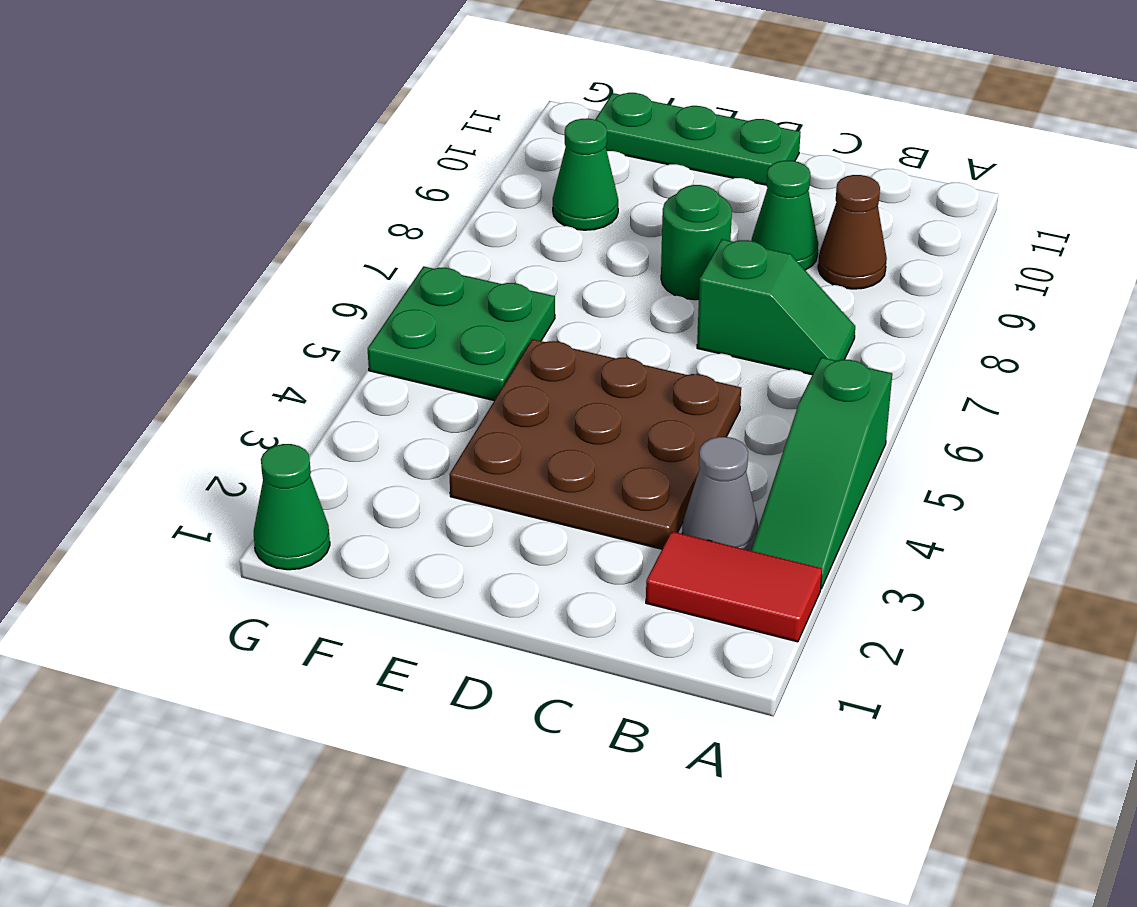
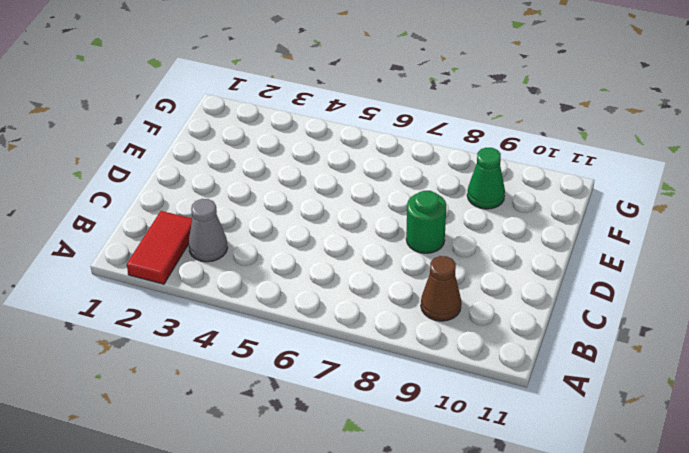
none -> green slope A3:A5 level 1 top 5
none -> green slope B7:C7 level 1 top C
none -> brown plate C3:E5 level 1

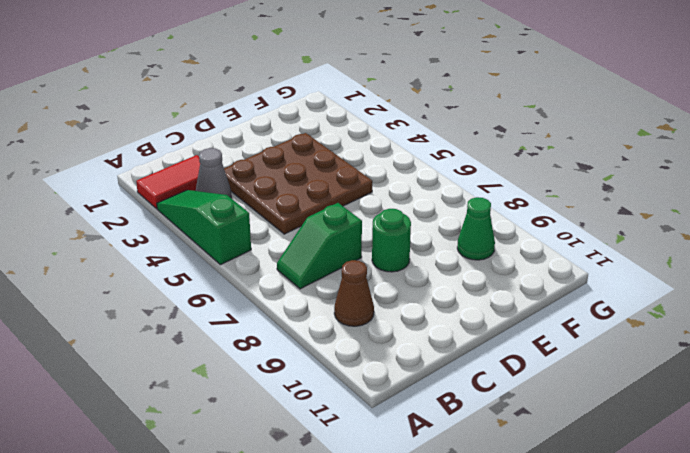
none -> green cone C9 level 1
none -> green plate D11:F11 level 1
none -> green plate F5:G6 level 1

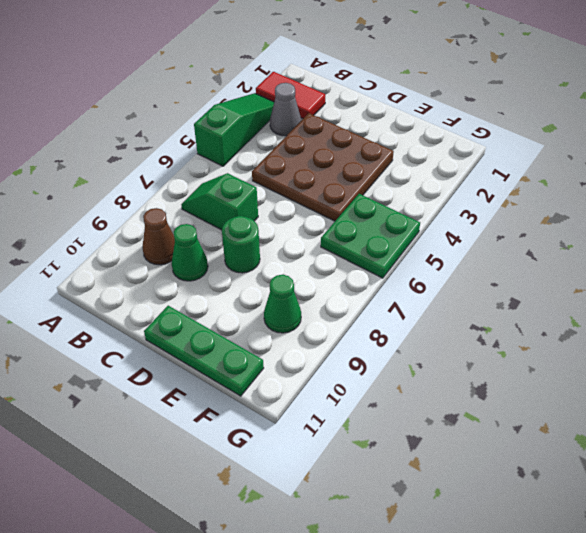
none -> green cone G1 level 1

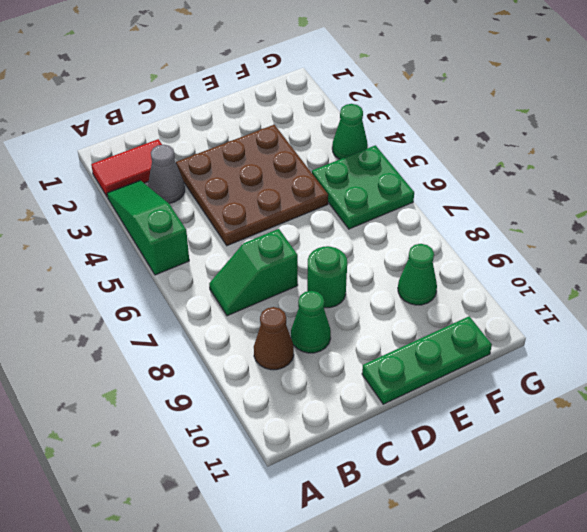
green cone G4 level 1 -> green cone G1 level 1

